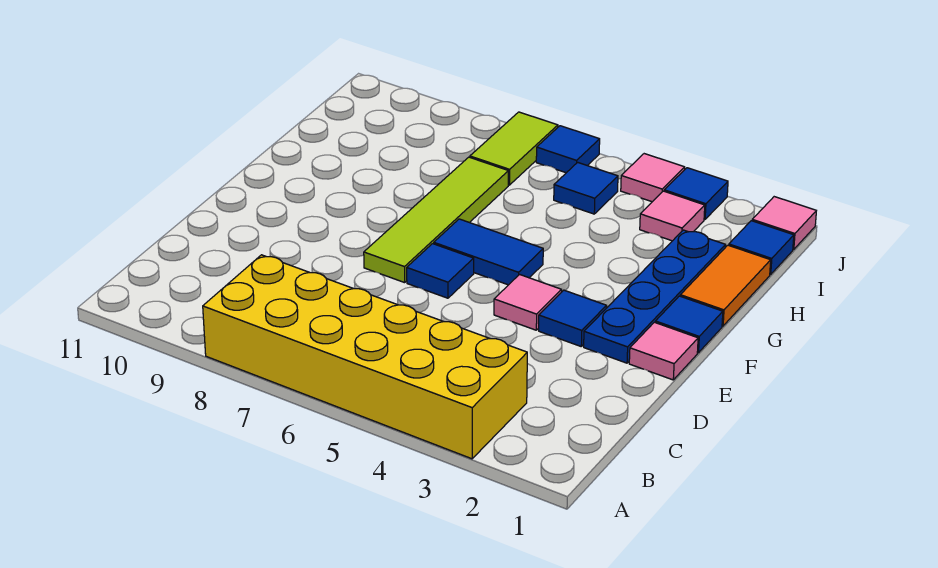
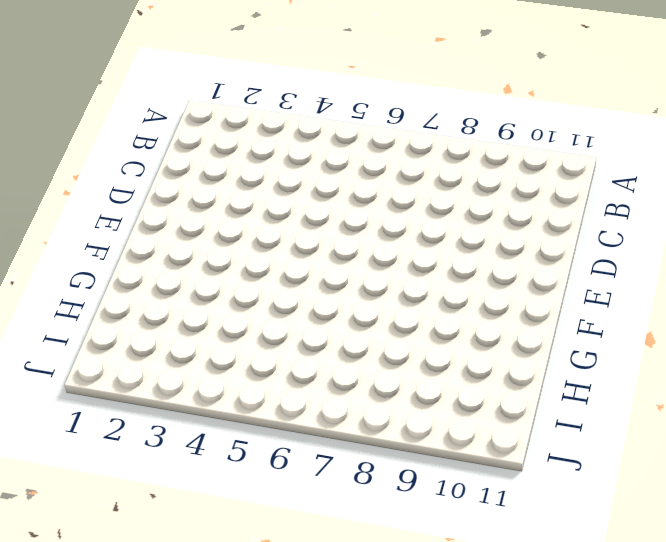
none -> yellow brick A3:B8 level 1
none -> pink tile E1 level 1
none -> blue plate E2:H2 level 1

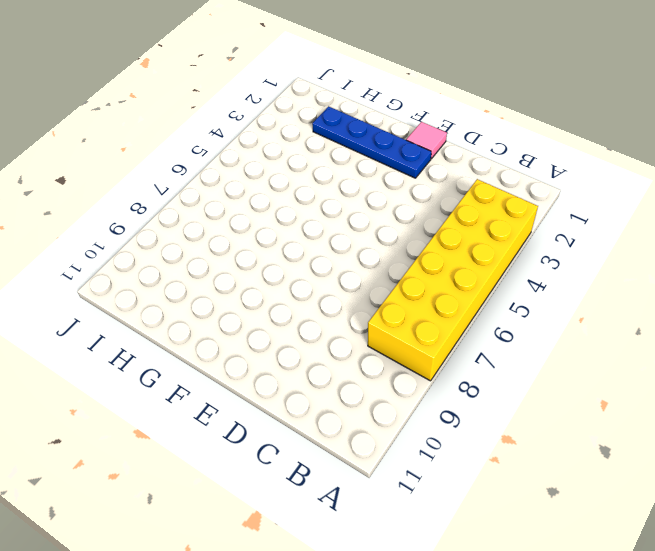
none -> blue tile E3 level 1
none -> pink tile E4 level 1
none -> blue tile E6 level 1

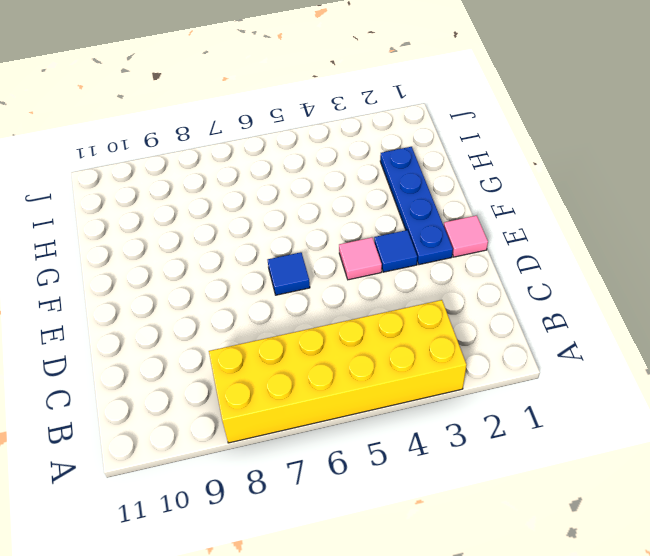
none -> lime tile E7:H7 level 1
none -> blue tile F1 level 1
none -> blue tile F5:F6 level 1

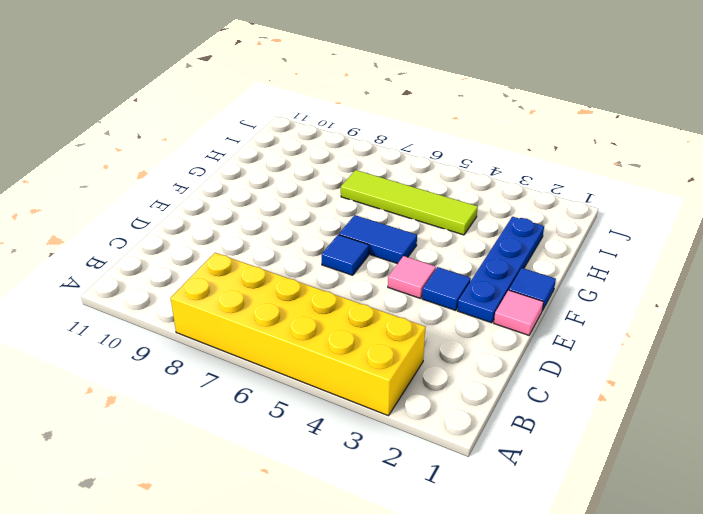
lime tile H4:H7 level 1 -> lime tile E7:H7 level 1
none -> orange tile G1:H1 level 1
none -> blue tile I1 level 1
none -> pink tile I3 level 1

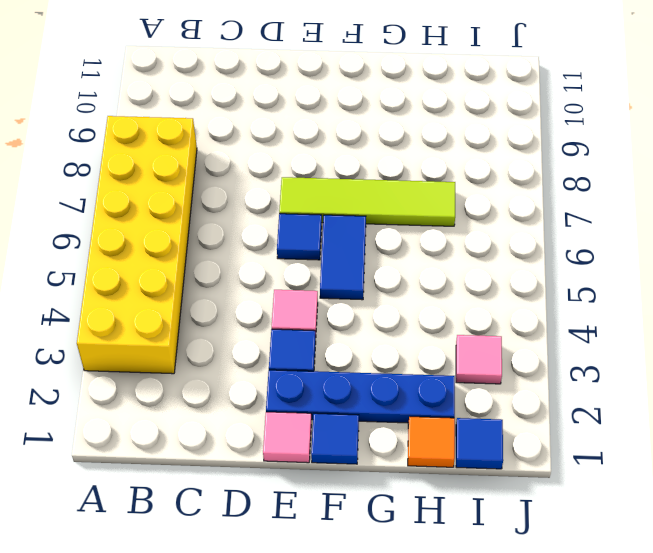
orange tile H1 level 1 -> orange tile G1:H1 level 1
none -> blue tile I5 level 1
none -> lime tile I7:J7 level 1
none -> pink tile J1 level 1

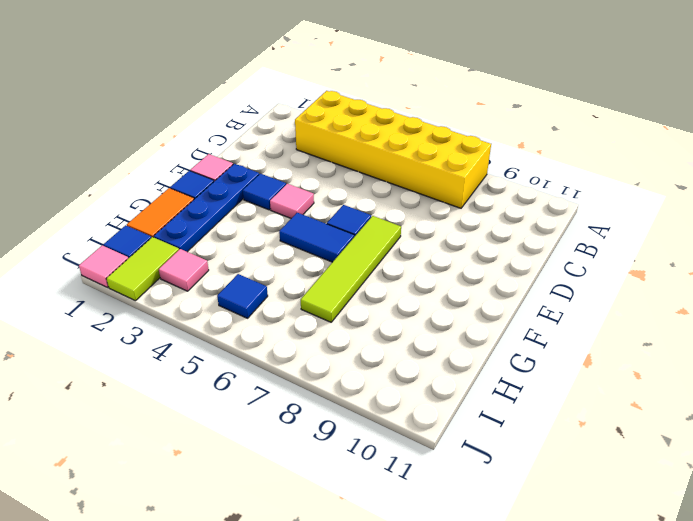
lime tile I2:J2 level 1 -> lime tile I7:J7 level 1
none -> blue tile J3 level 1
none -> pink tile J4 level 1
none -> blue tile J6 level 1

